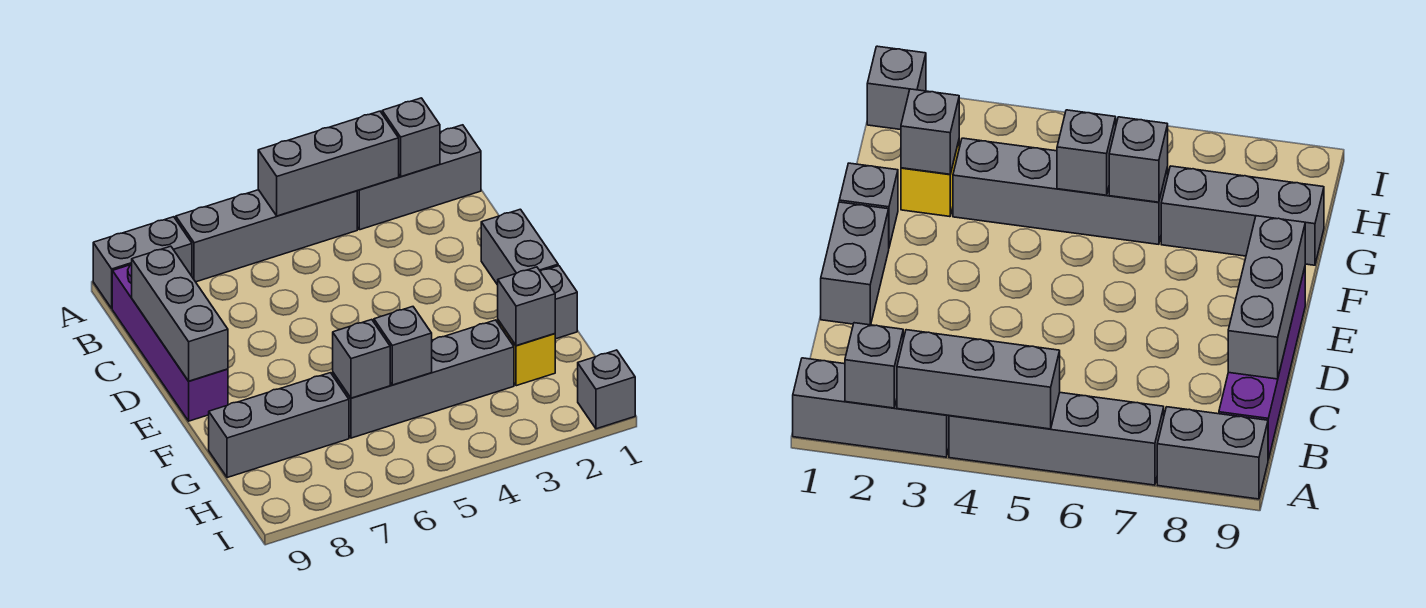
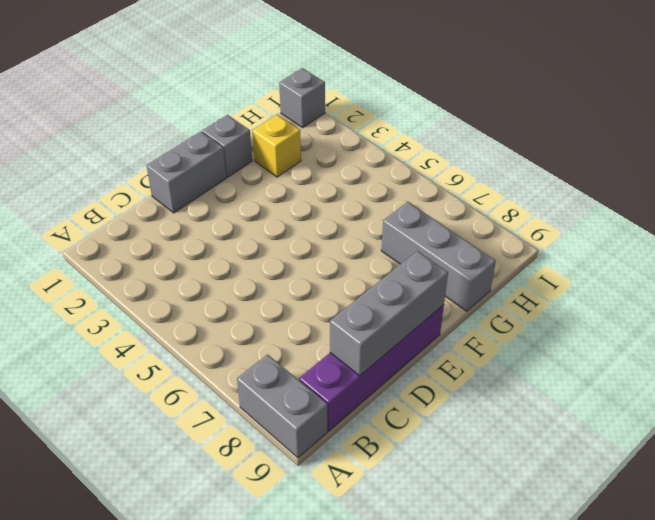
none -> grey brick A1:A3 level 1
none -> grey brick A4:A7 level 1
none -> grey brick G3:G6 level 1

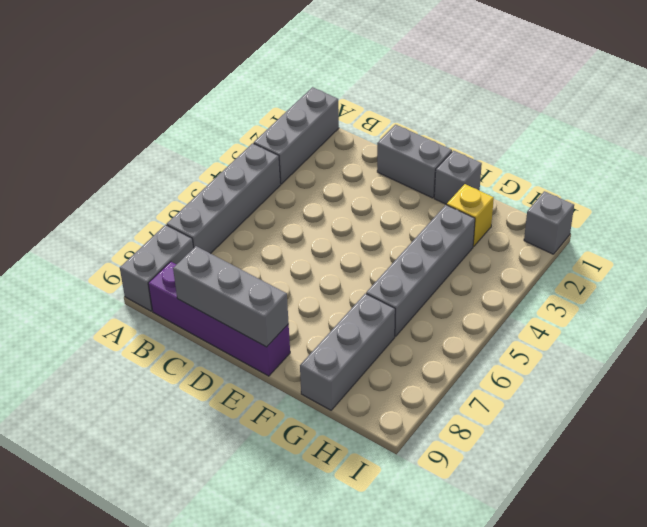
none -> grey brick A2 level 2
none -> grey brick A3:A5 level 2
none -> grey brick G2 level 2

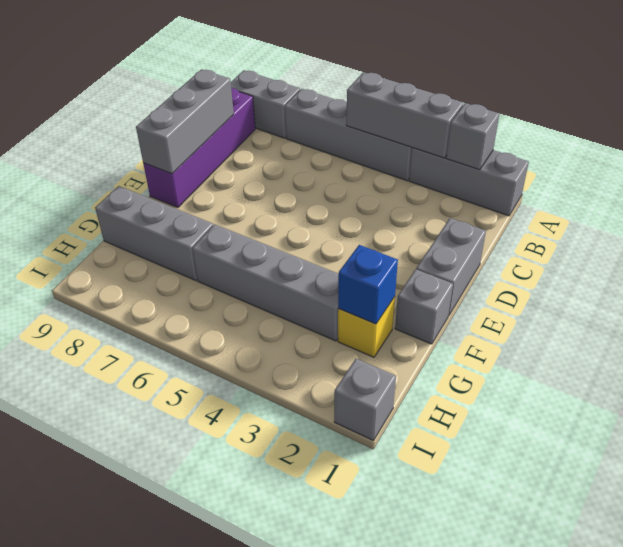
blue brick G2 level 2 -> grey brick G2 level 2
none -> grey brick G5 level 2
none -> grey brick G6 level 2

